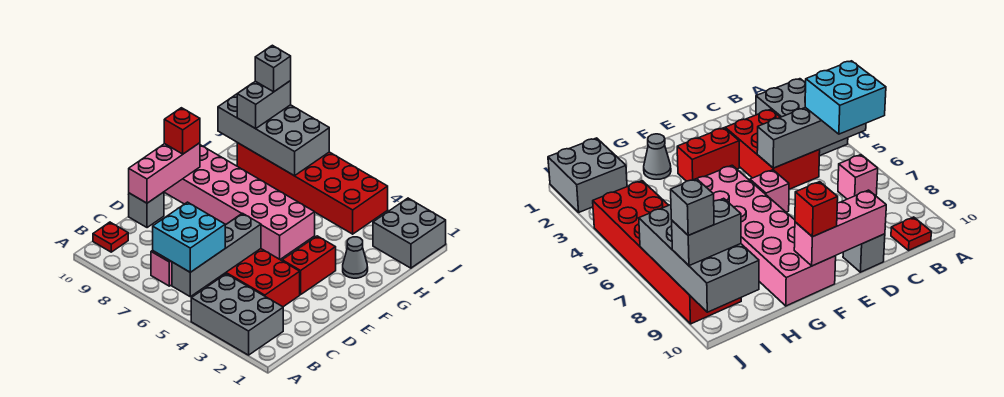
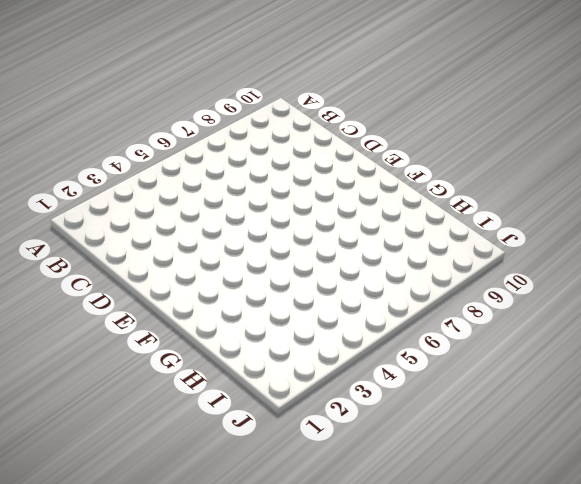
none -> grey brick A2:B4 level 1
none -> pink brick B7 level 1
none -> red plate B10 level 1

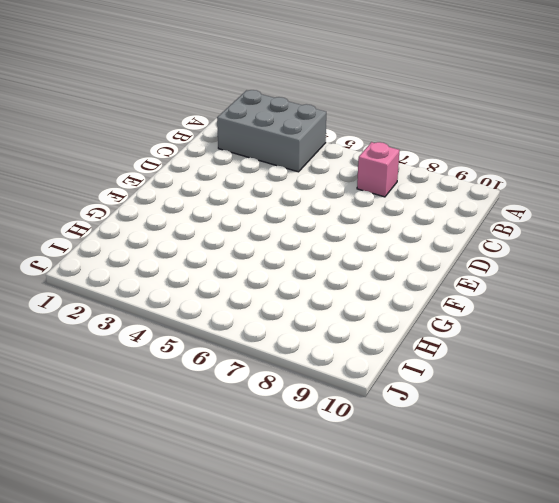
none -> red plate B10 level 1
none -> red brick C3:D5 level 1
none -> grey brick D10 level 1

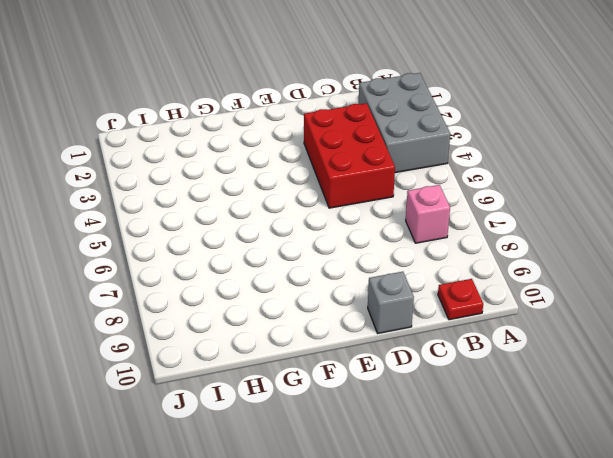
none -> red brick E3:F3 level 1
none -> pink brick E6 level 1
none -> pink brick F5:G10 level 1

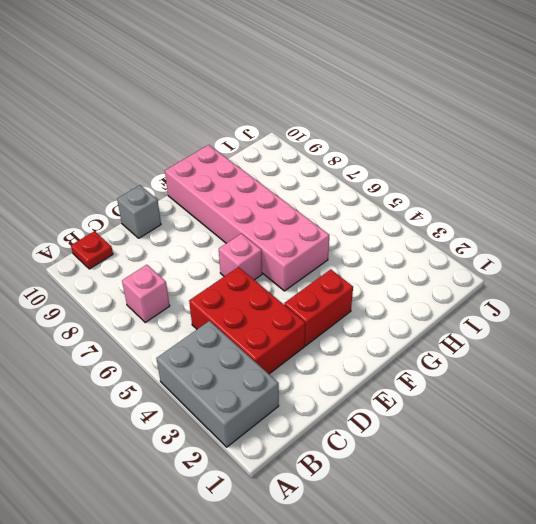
none -> grey cone G2 level 1
none -> grey brick I1:J2 level 1
none -> red brick I4:J9 level 1

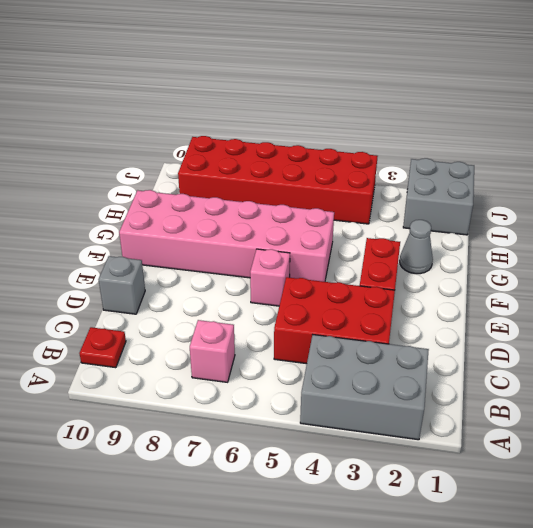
none -> grey brick A5:D5 level 2
none -> pink brick D10:F10 level 2
none -> grey brick I7:J10 level 2

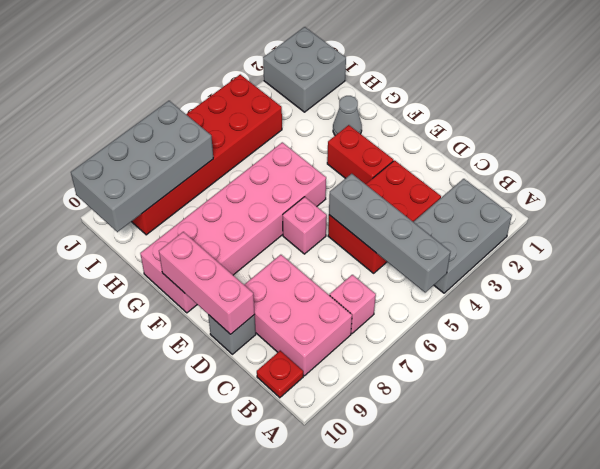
pink brick B8:D9 level 1 -> none
none -> cyan brick A5:B6 level 3
none -> red brick F10 level 3
none -> grey brick I9:J9 level 3

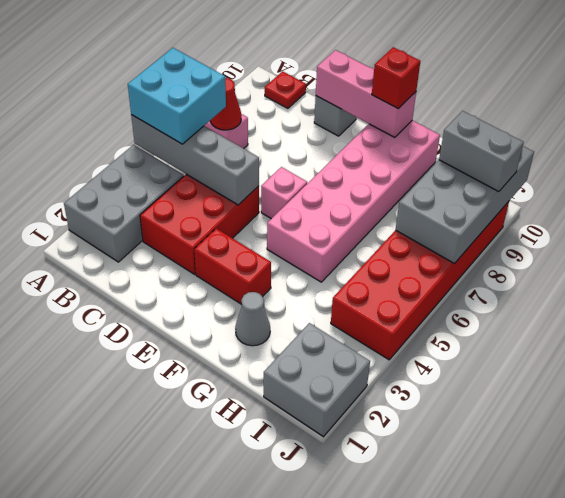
red cone B7 level 2 -> none
none -> grey brick J9 level 4

